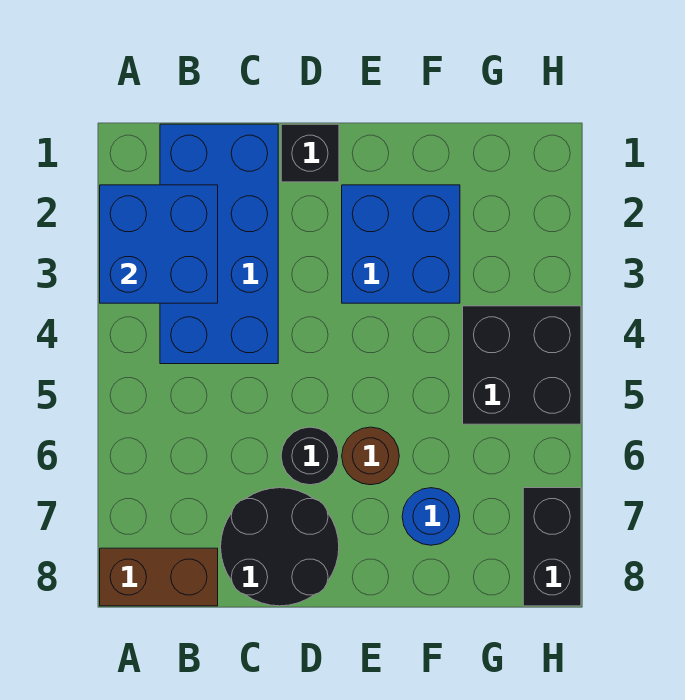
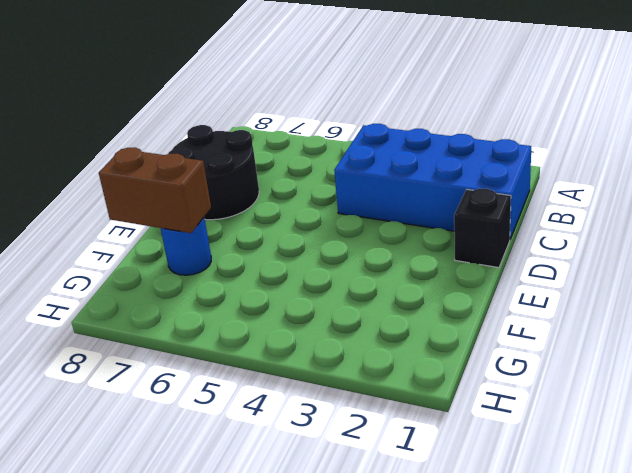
brown brick F7:F8 level 2 -> brown brick A8:B8 level 1
none -> black round brick D6 level 1
none -> blue brick E2:F3 level 1

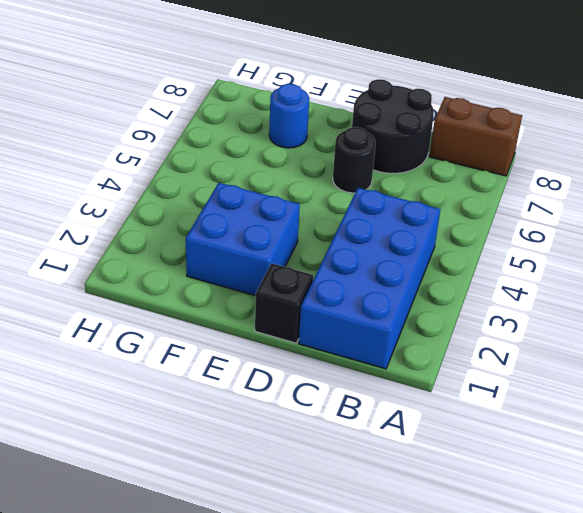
none -> brown round brick E6 level 1
none -> black brick G4:H5 level 1

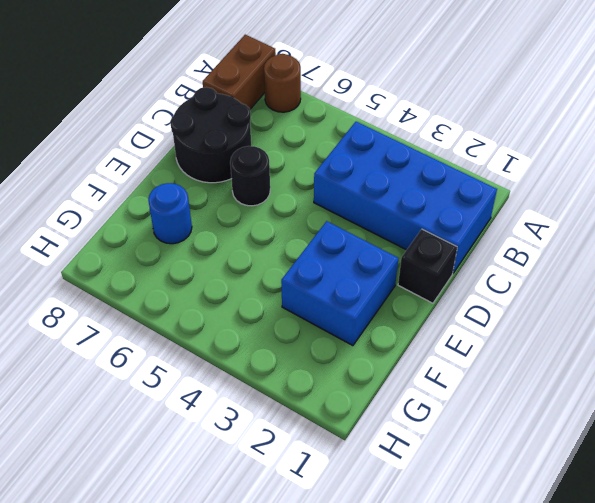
brown round brick A7 level 1 -> brown round brick E6 level 1
none -> black brick G4:H5 level 1
none -> black brick H7:H8 level 1

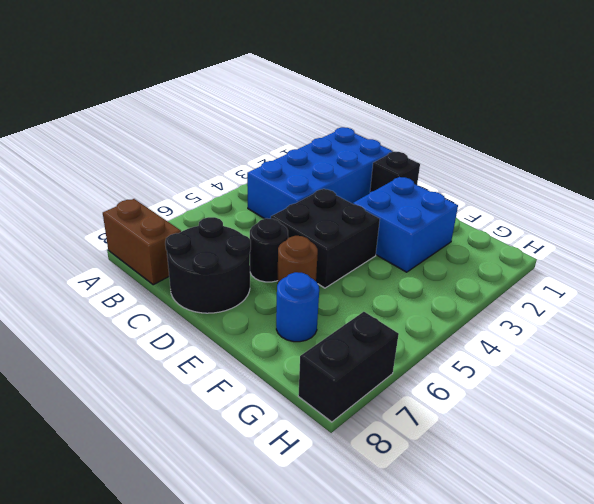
black brick D4:E5 level 1 -> black brick G4:H5 level 1
none -> blue brick A2:B3 level 2

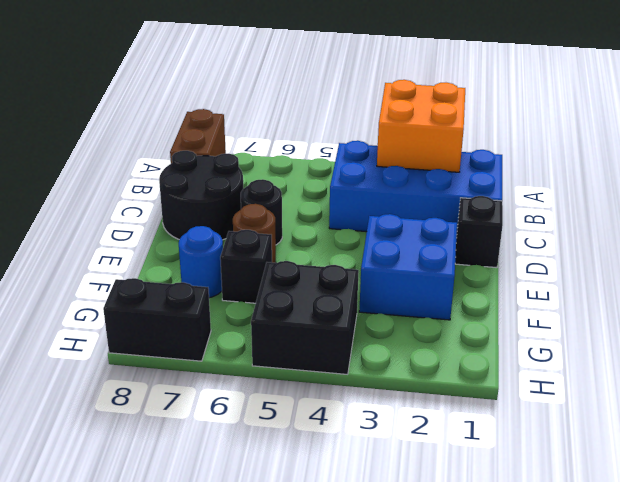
orange brick A2:B3 level 2 -> blue brick A2:B3 level 2
black brick F6 level 1 -> none

